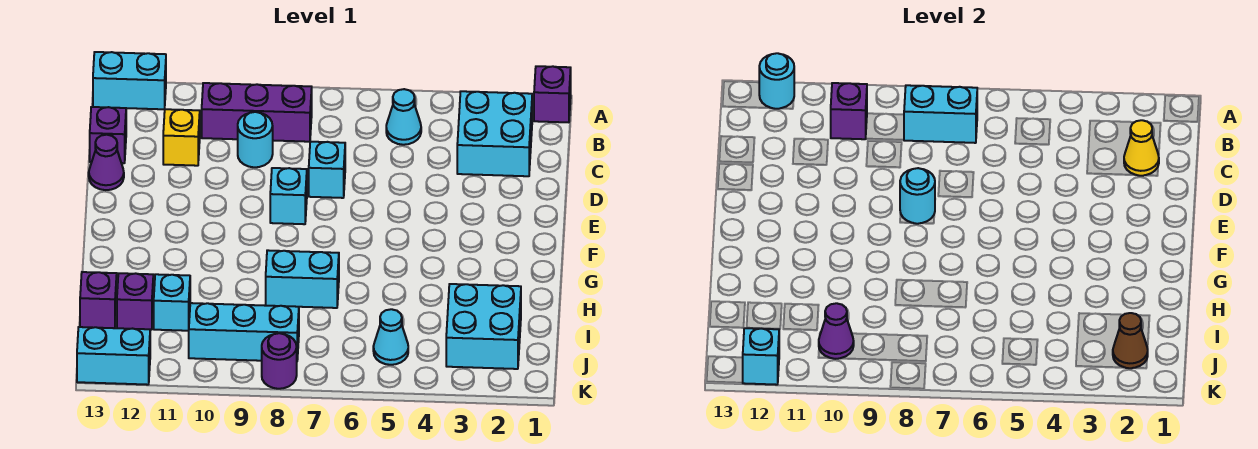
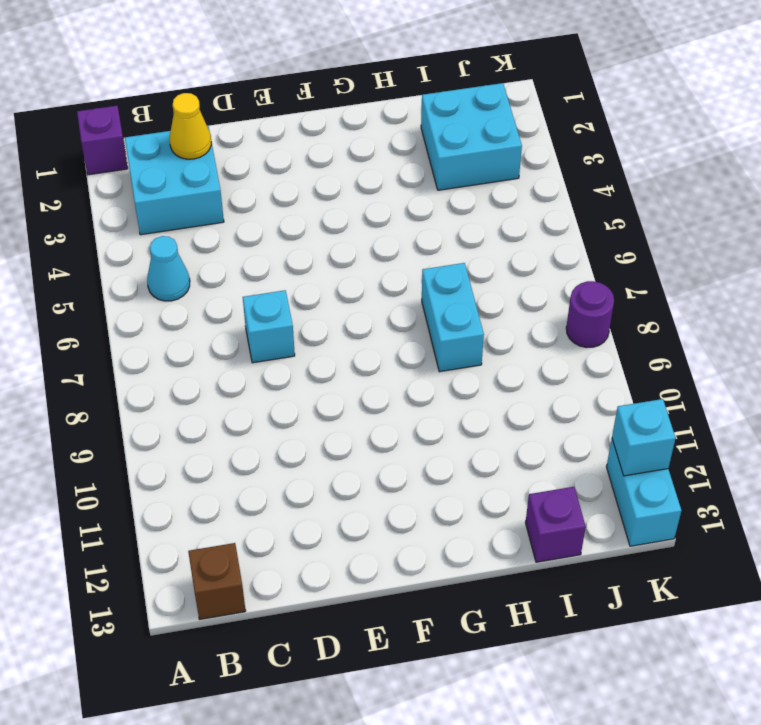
brown brick B13 level 1 -> none
none -> cyan brick A12:A13 level 1
none -> purple brick B8:B10 level 1
none -> cyan round brick C9 level 1

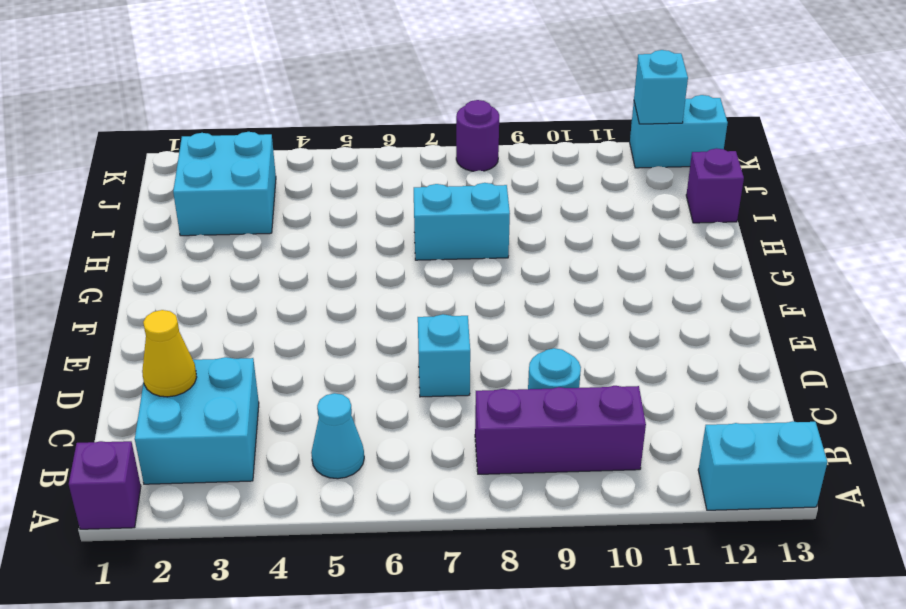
none -> yellow brick C11 level 1
none -> purple brick C13 level 1
none -> purple cone D13 level 1

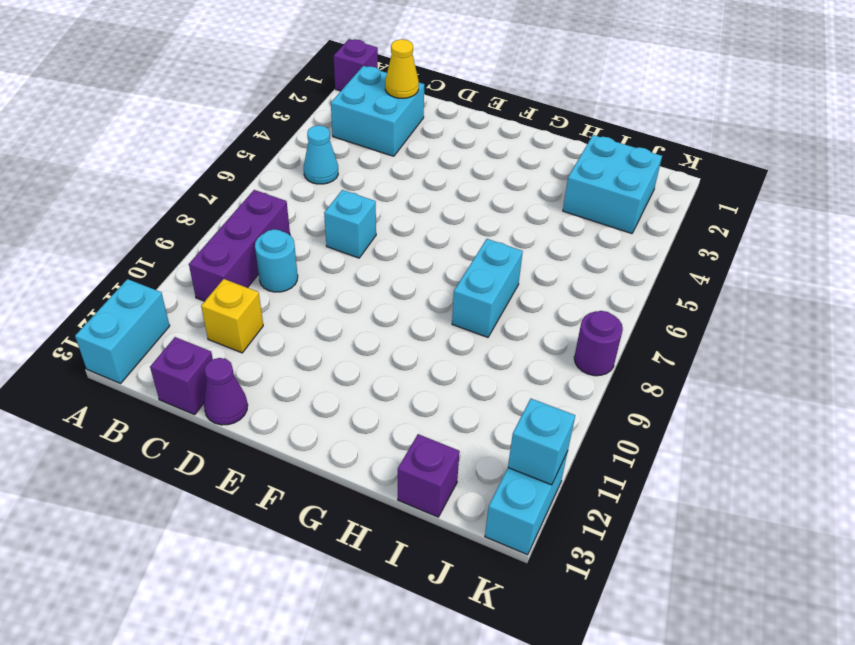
none -> cyan brick E8 level 1
none -> cyan brick I11 level 1
none -> purple brick I12 level 1

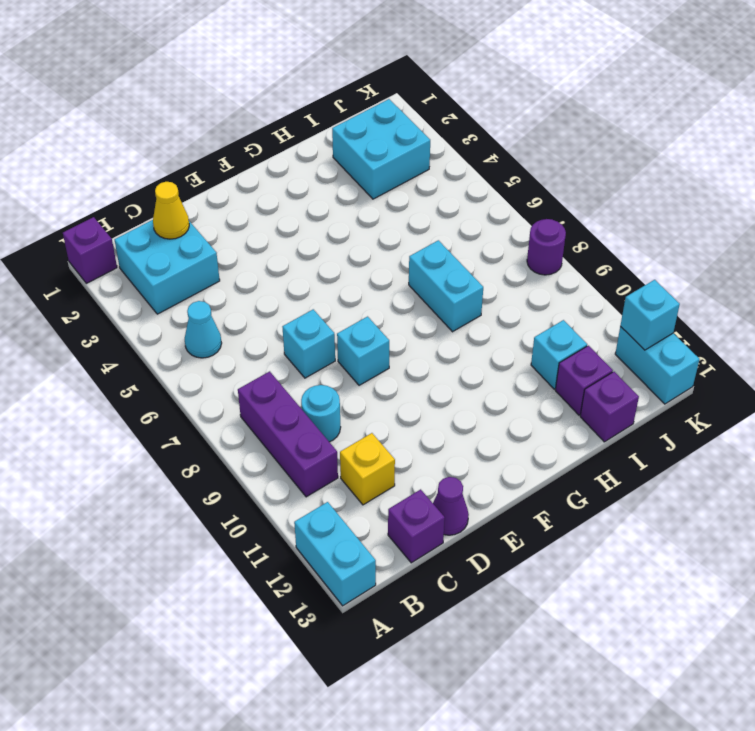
none -> cyan cone J5 level 1
none -> cyan brick J8:J10 level 1
none -> cyan round brick A12 level 2

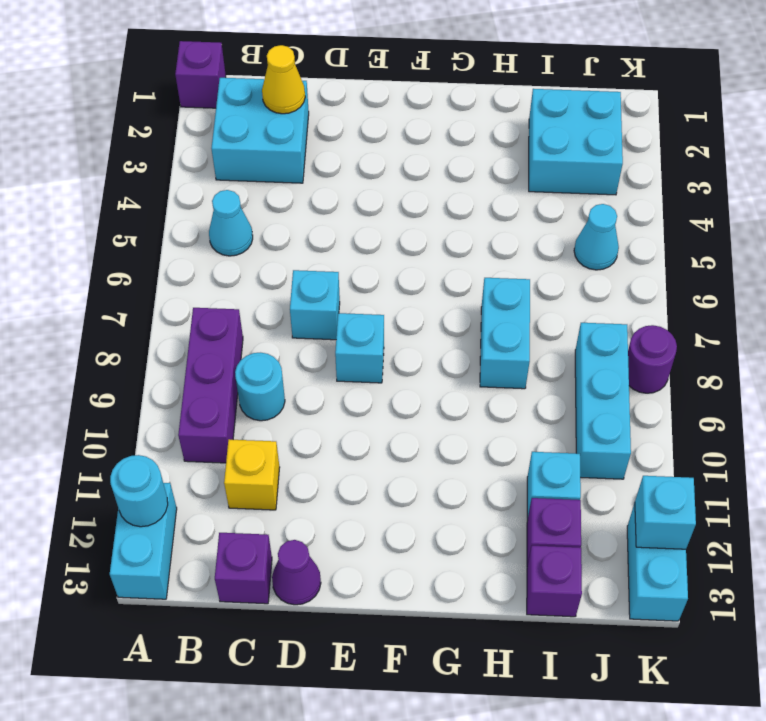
none -> cyan brick B7:B8 level 2
none -> purple brick B10 level 2
none -> cyan round brick E8 level 2

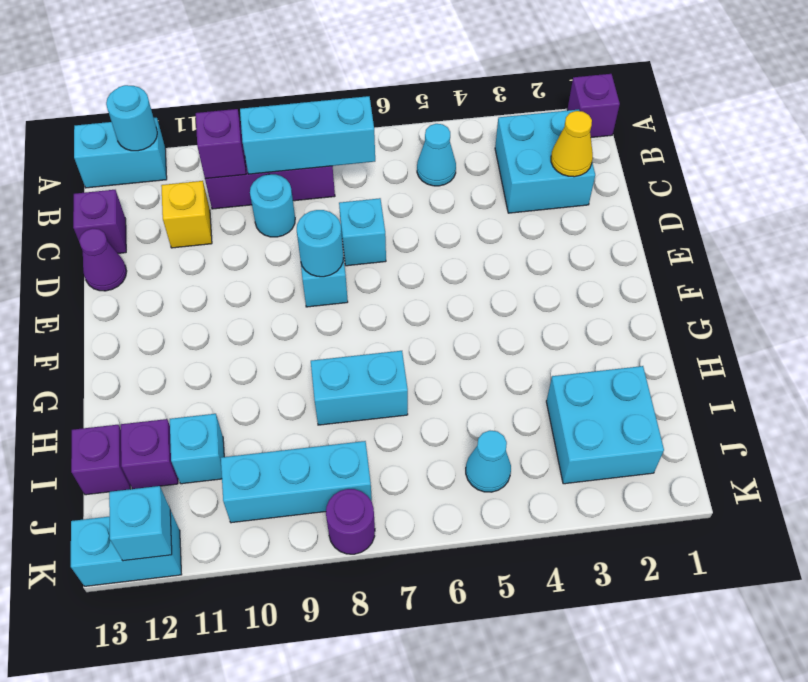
cyan brick B7:B9 level 2 -> cyan brick B7:B8 level 2
none -> brown cone J2 level 2
none -> purple cone J10 level 2

